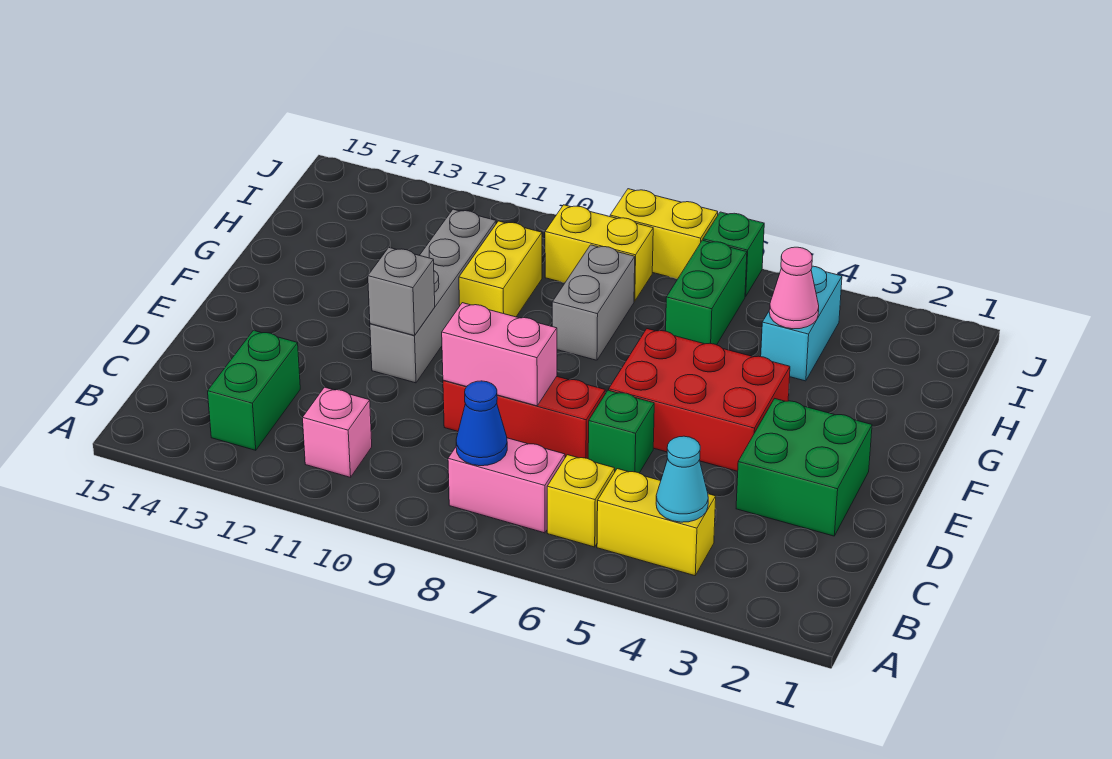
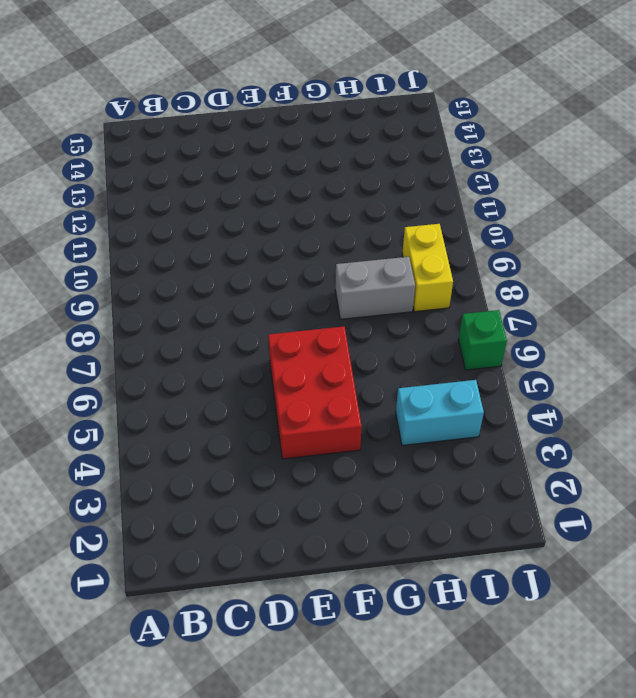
none -> yellow brick B4:B5 level 1
none -> yellow brick B6 level 1
none -> pink brick B7:B8 level 1

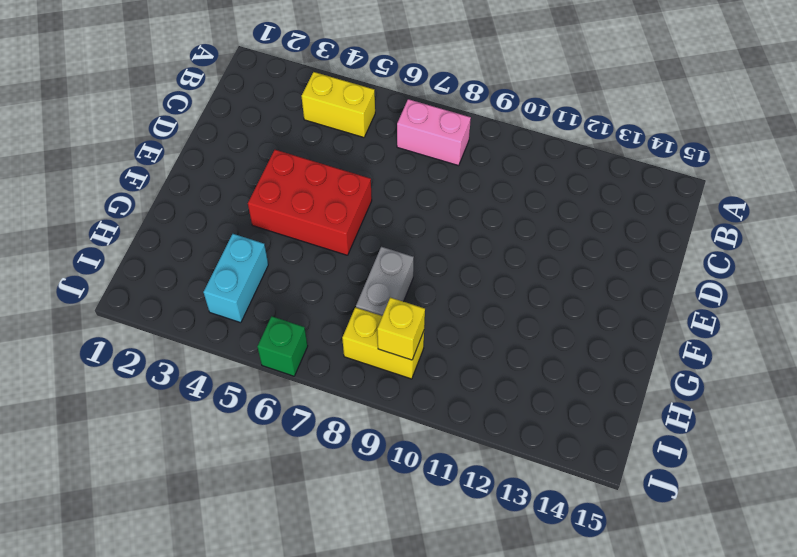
yellow brick I9 level 2 -> yellow brick B6 level 1
none -> pink brick B11 level 1
none -> green brick B13:C13 level 1
none -> green brick D2:E3 level 1

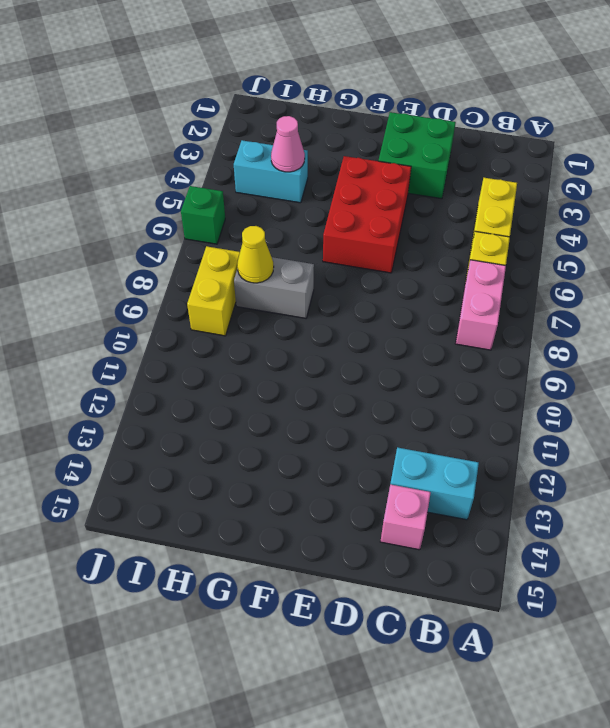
cyan brick B13:C13 level 1 -> green brick B13:C13 level 1
pink brick C14 level 1 -> pink brick B11 level 1
yellow cone H8 level 2 -> none
none -> green brick D6 level 1
none -> red brick D7:D9 level 1
none -> grey brick E11:H11 level 1

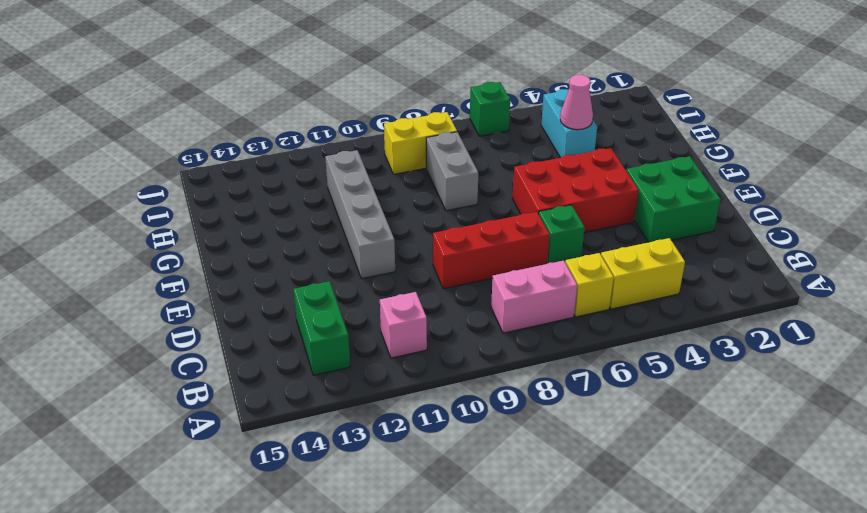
none -> yellow brick G10:H10 level 1
none -> green brick H6:I6 level 1
none -> yellow brick J7:J8 level 1

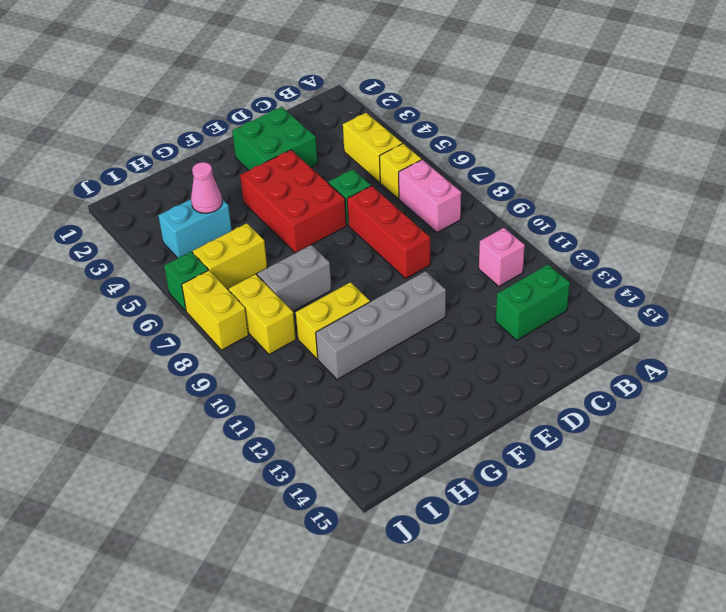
yellow brick H6:I6 level 1 -> green brick H6:I6 level 1
none -> cyan cone B4 level 2
none -> blue cone B8 level 2
none -> pink brick D8:D9 level 2

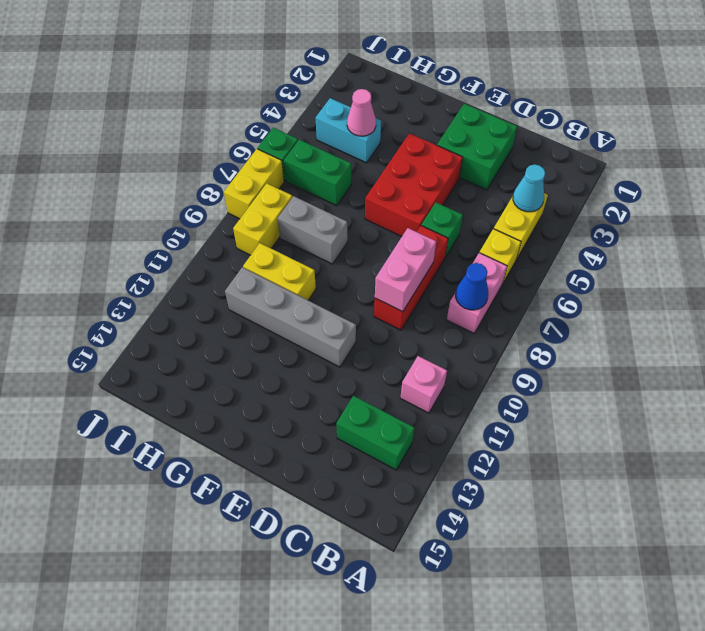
none -> grey brick E11 level 2

